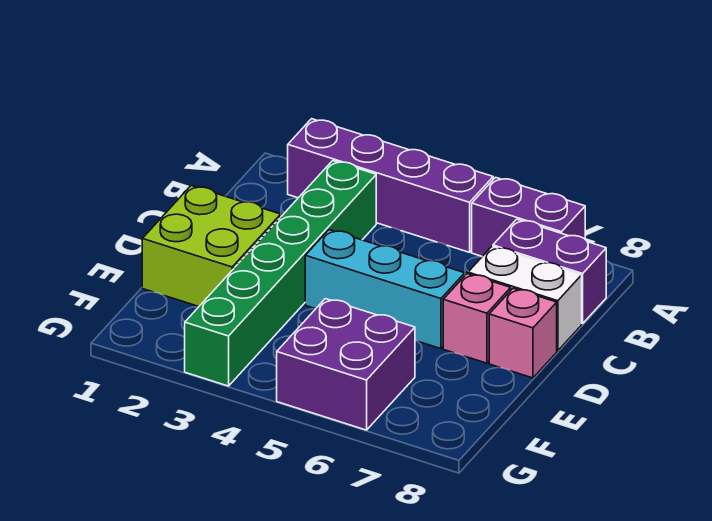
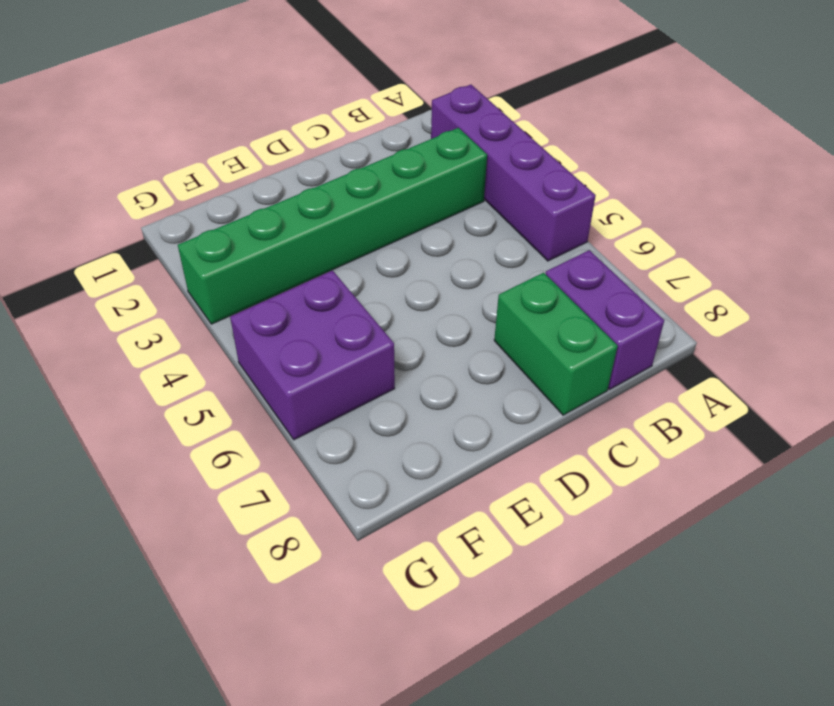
green brick C7:C8 level 1 -> white brick C7:C8 level 1
none -> purple brick A6:A7 level 1
none -> lime brick D1:E2 level 1

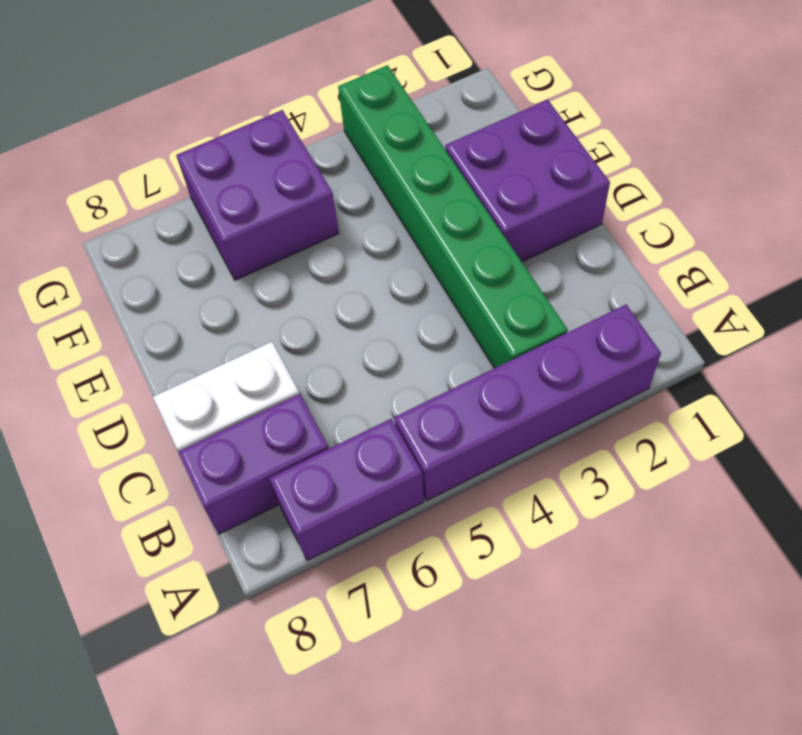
purple brick D1:E2 level 1 -> lime brick D1:E2 level 1
none -> cyan brick D4:D6 level 1
none -> pink brick D7 level 1

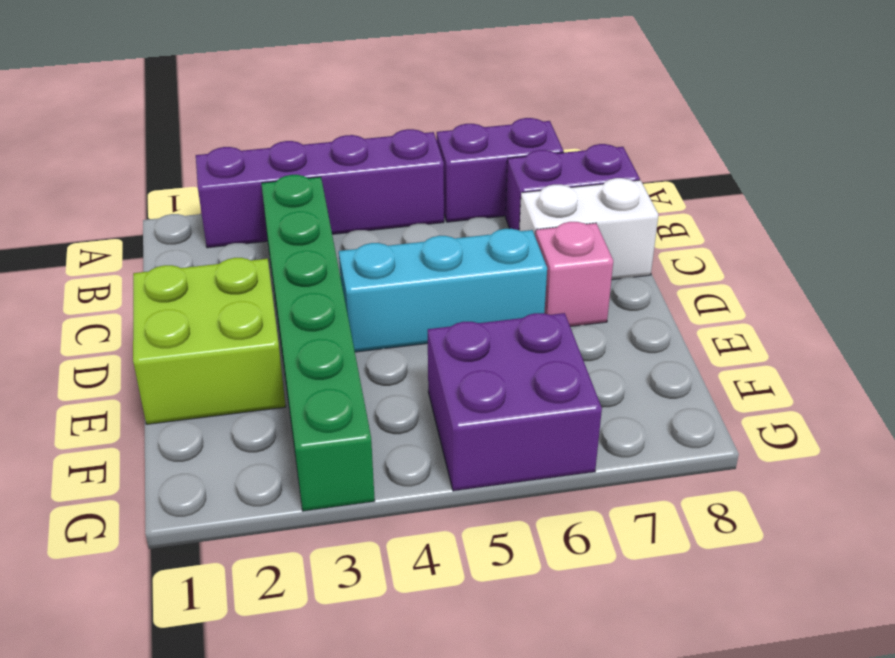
none -> pink brick D8 level 1

